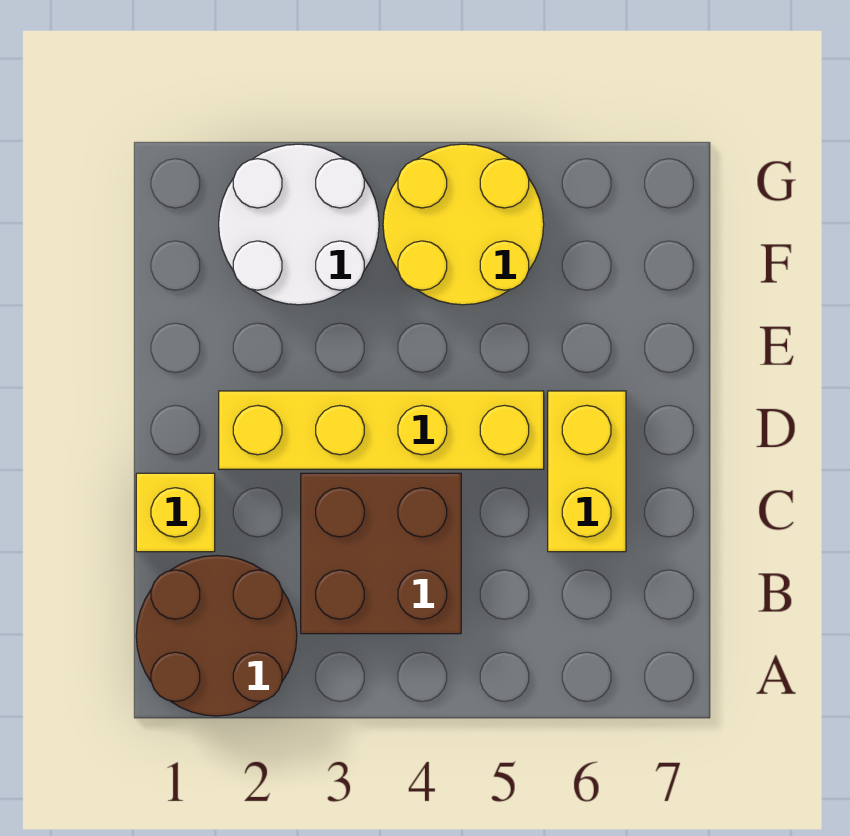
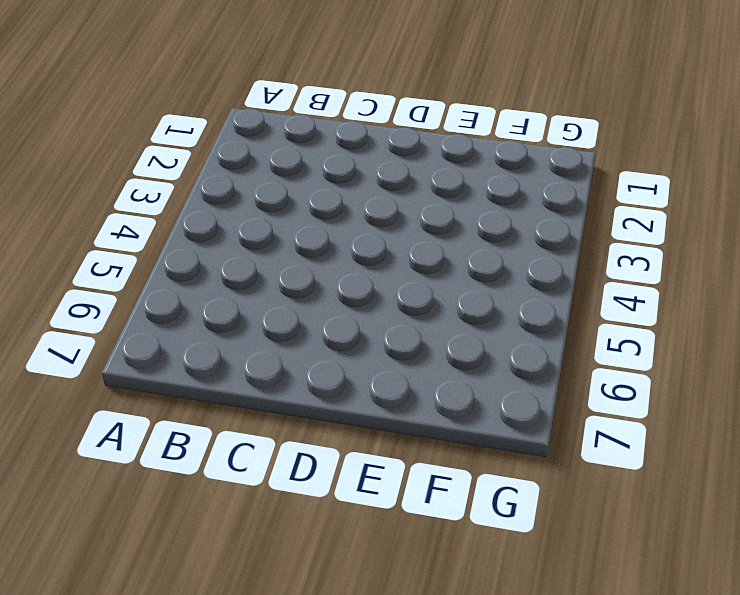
none -> brown round brick A1:B2 level 1
none -> brown brick B3:C4 level 1

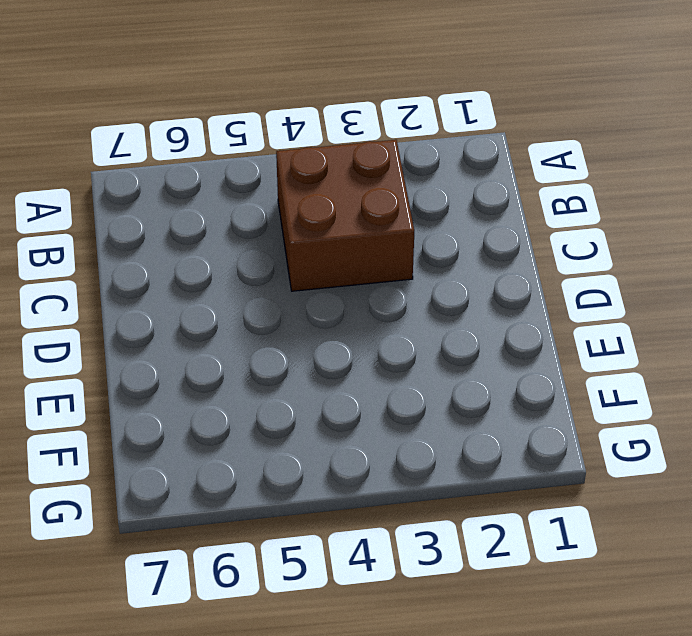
none -> brown round brick A1:B2 level 1
none -> yellow brick C1 level 1

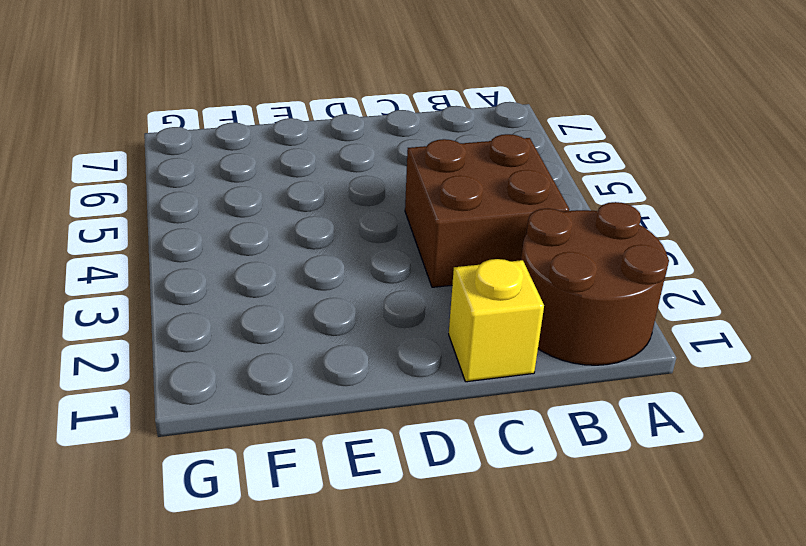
none -> yellow brick C6:D6 level 1
none -> yellow brick D2:D5 level 1

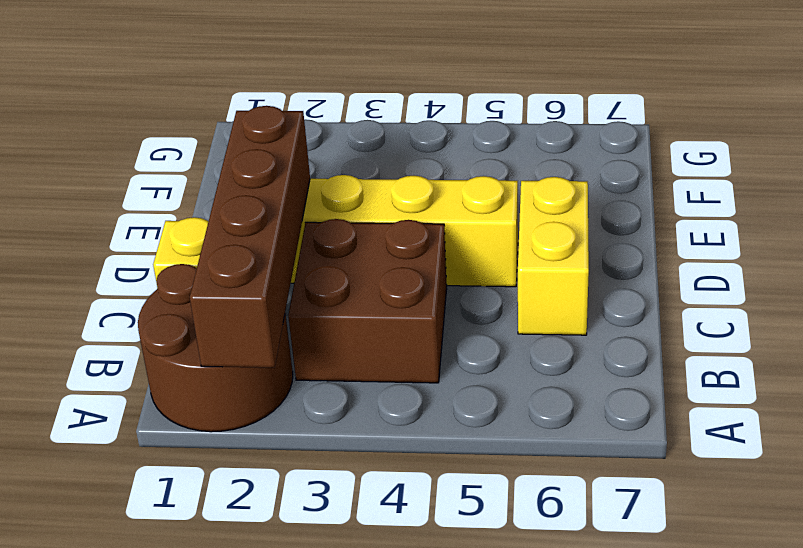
brown brick A2:D2 level 2 -> none
none -> white round brick F2:G3 level 1
none -> yellow round brick F4:G5 level 1

